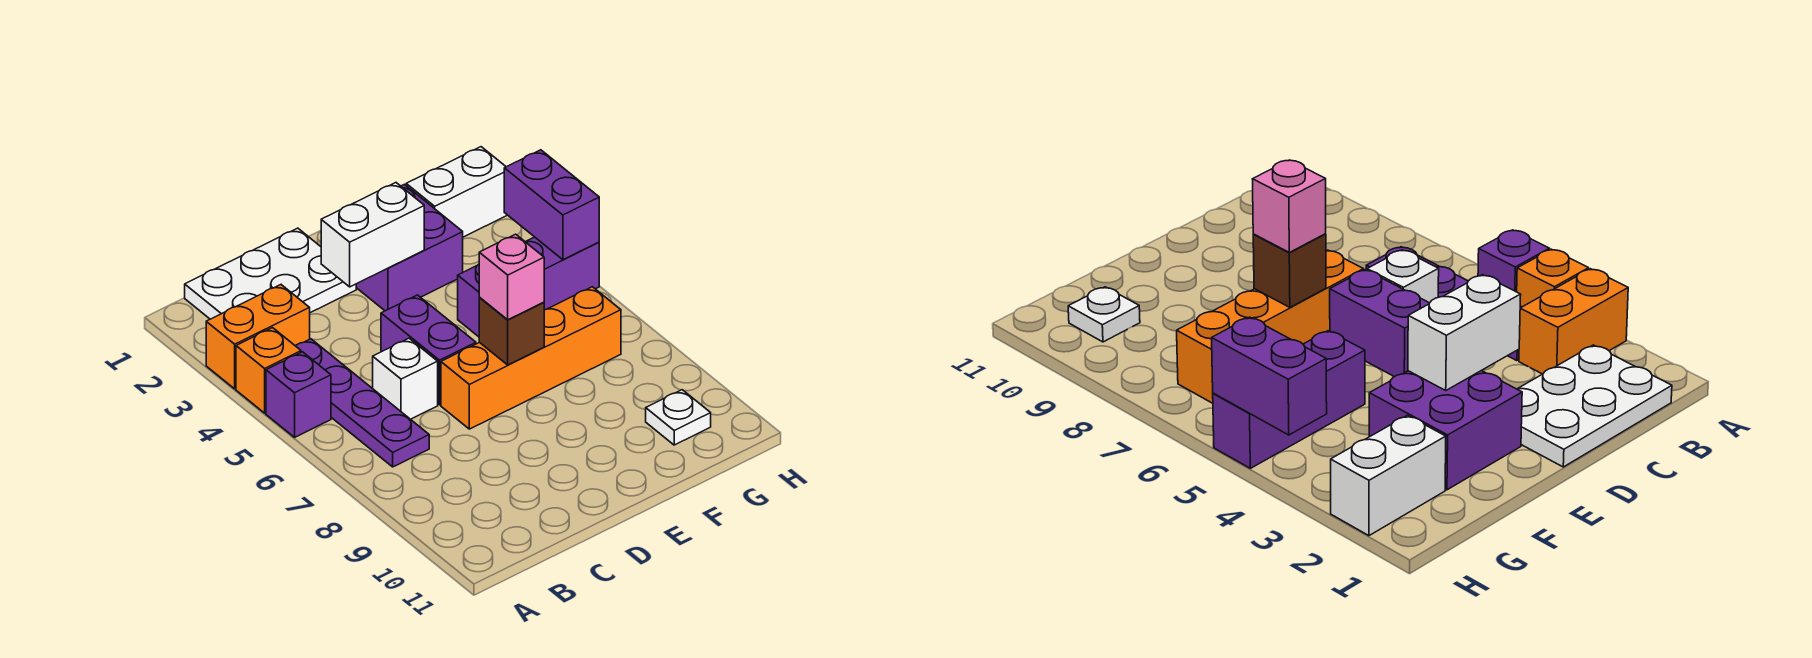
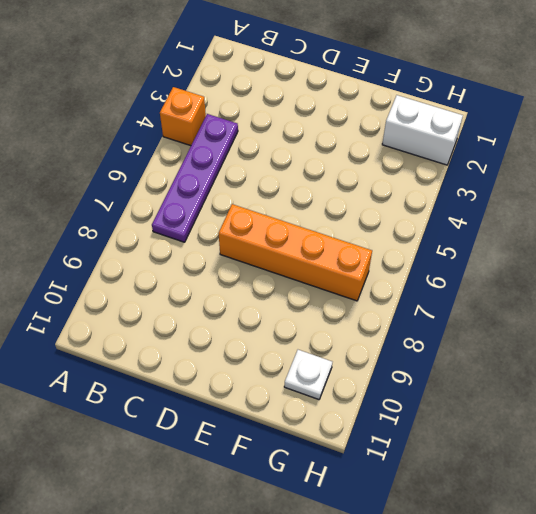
none -> orange brick A3:B3 level 1
none -> purple brick A5 level 1
none -> white plate B1:D2 level 1

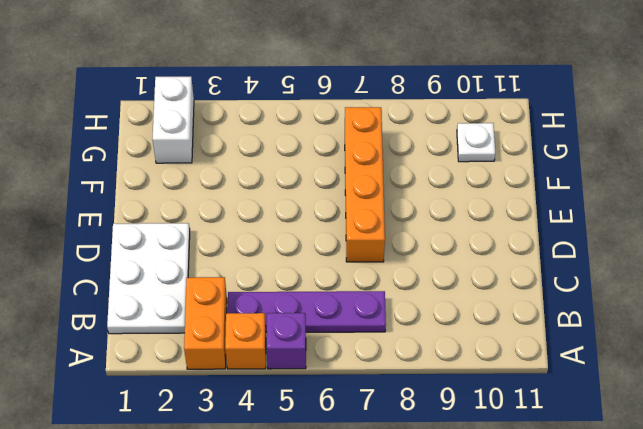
none -> white brick C6 level 1
none -> purple brick D5:D6 level 1
none -> purple brick E2:F3 level 1

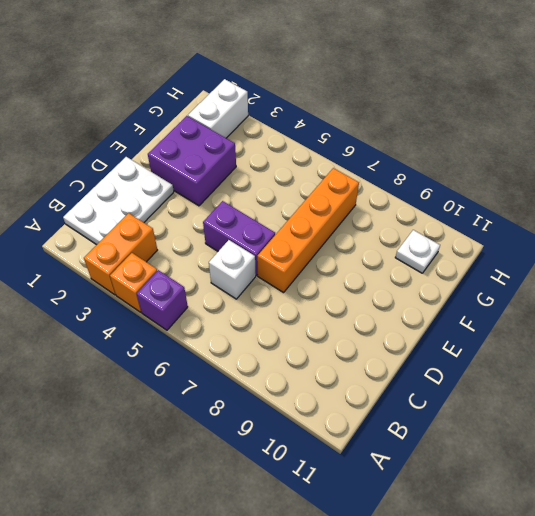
none -> purple plate B4:B7 level 1
none -> purple brick F5:H5 level 1
none -> white brick D3:E3 level 2

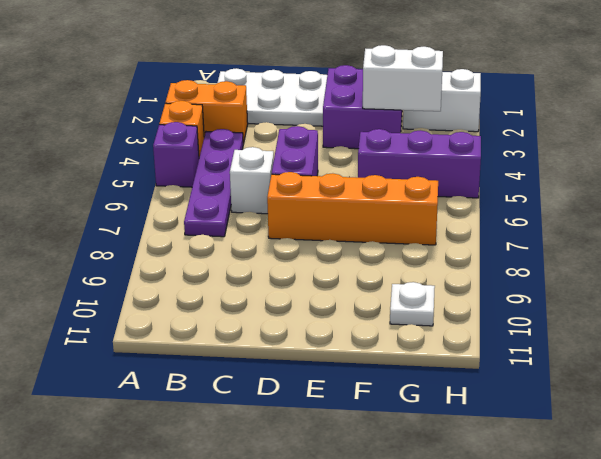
white brick F3:G3 level 2 -> white brick D3:E3 level 2
none -> brown brick E7 level 2
none -> purple brick H4:H5 level 2
none -> pink brick E7 level 3

